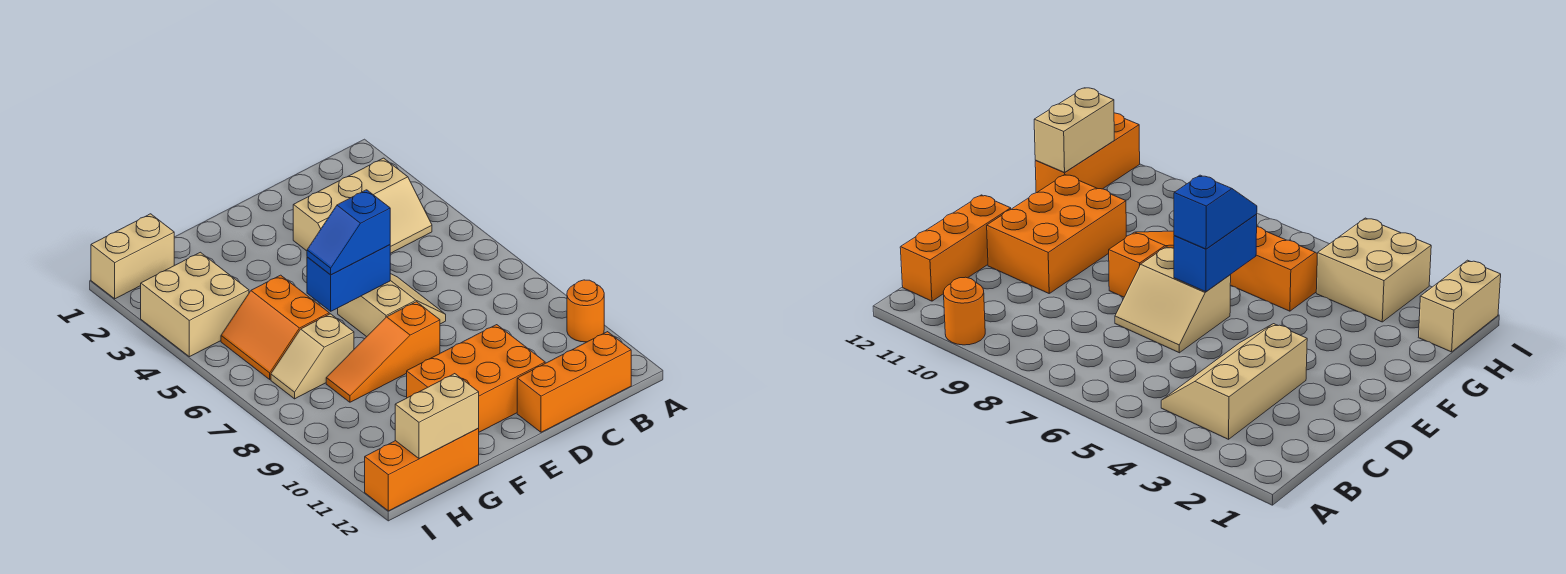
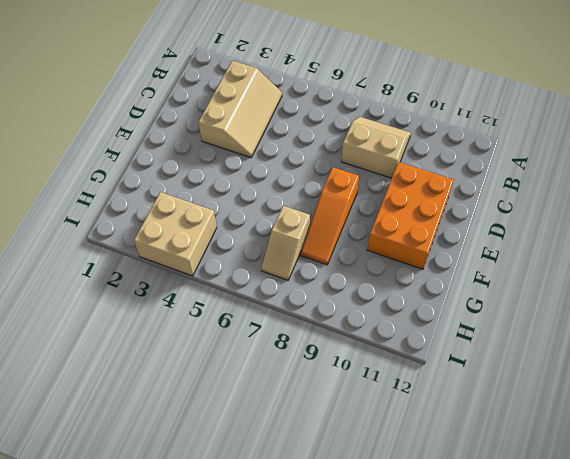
tan slope B8:C9 level 1 top C -> tan slope D6:E7 level 1 top E
none -> orange round brick A10 level 1
none -> orange brick B12:D12 level 1
none -> orange slope G5:H6 level 1 top G

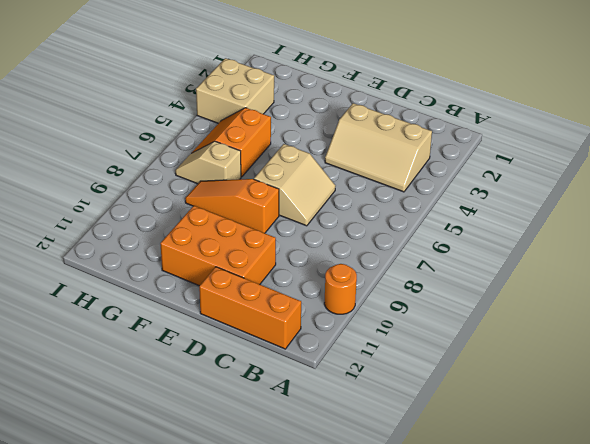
none -> orange brick G12:I12 level 1
none -> tan brick H1:I1 level 1
none -> blue brick E6:F6 level 2

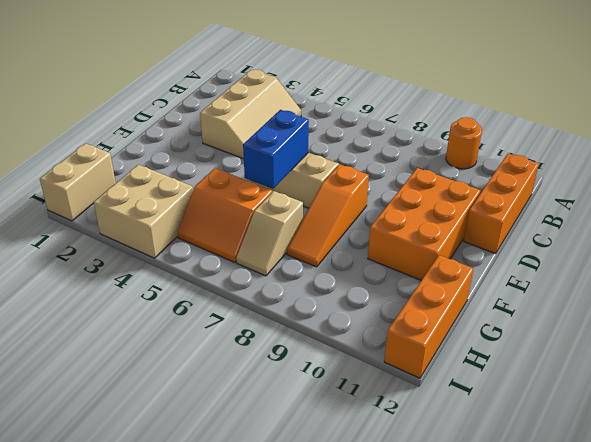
none -> tan brick G12:H12 level 2
none -> blue slope E6:F6 level 3 top E

